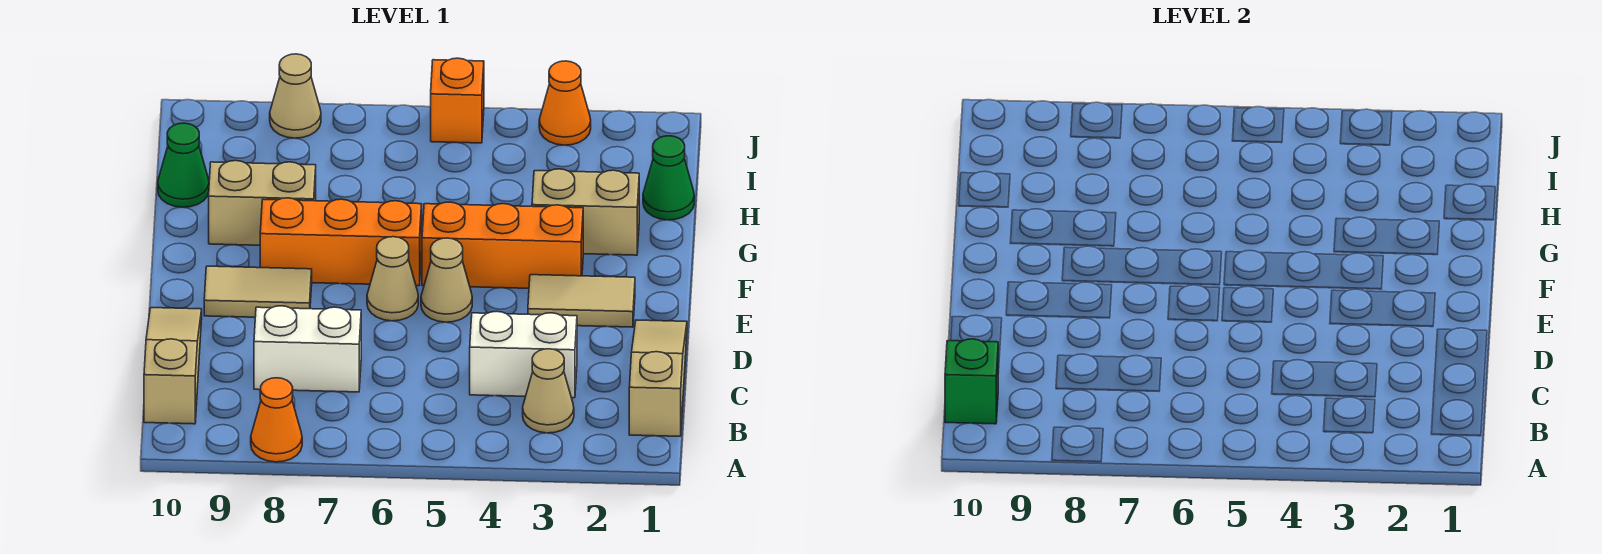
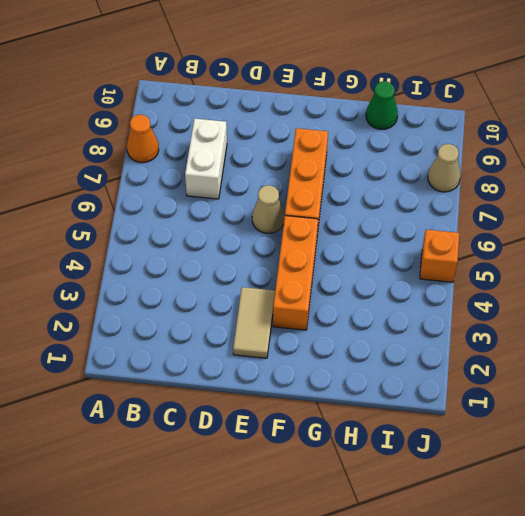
none -> tan slope B1:D1 level 1 top B
none -> tan cone B3 level 1
none -> tan slope B10:D10 level 1 top B

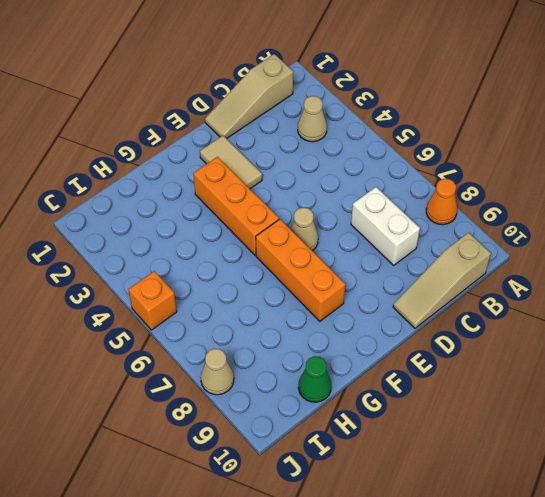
none -> white brick C3:C4 level 1
none -> tan cone E5 level 1
none -> tan tile E8:E9 level 1

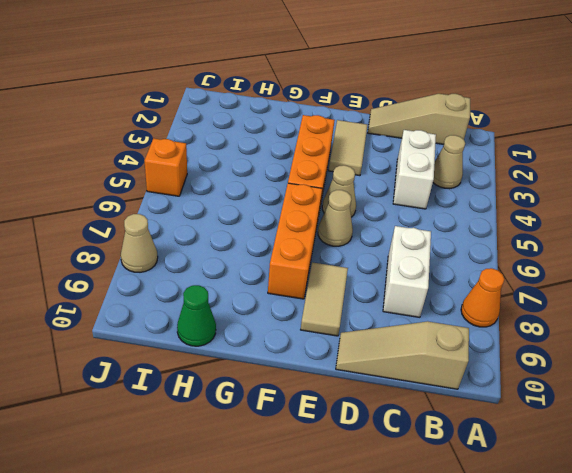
none -> tan brick G2:G3 level 1
none -> tan brick G8:G9 level 1
none -> green cone H1 level 1

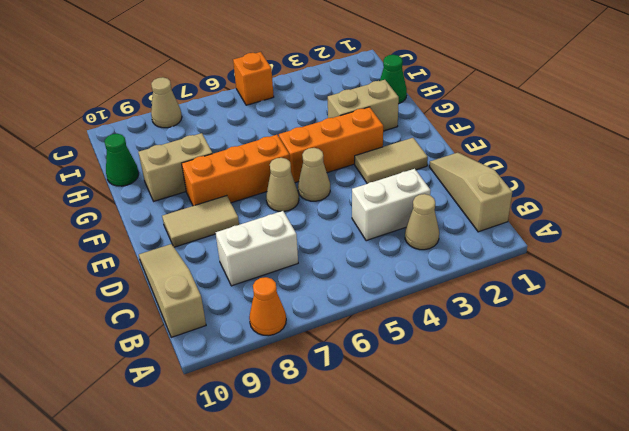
none -> orange cone J3 level 1
none -> green brick B10 level 2

